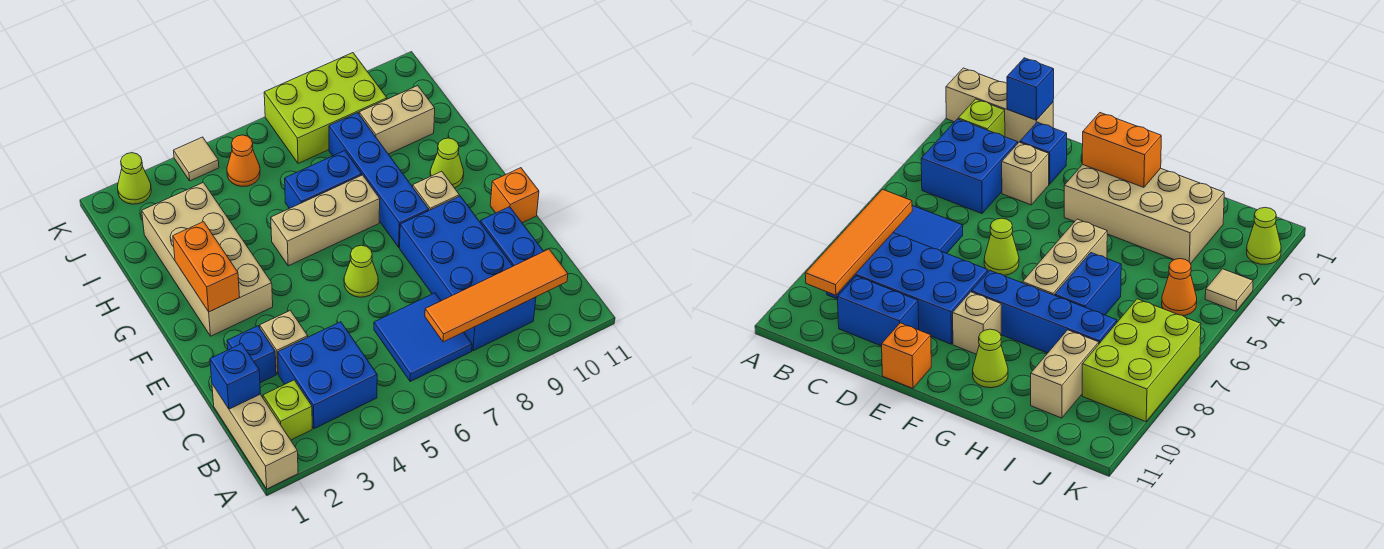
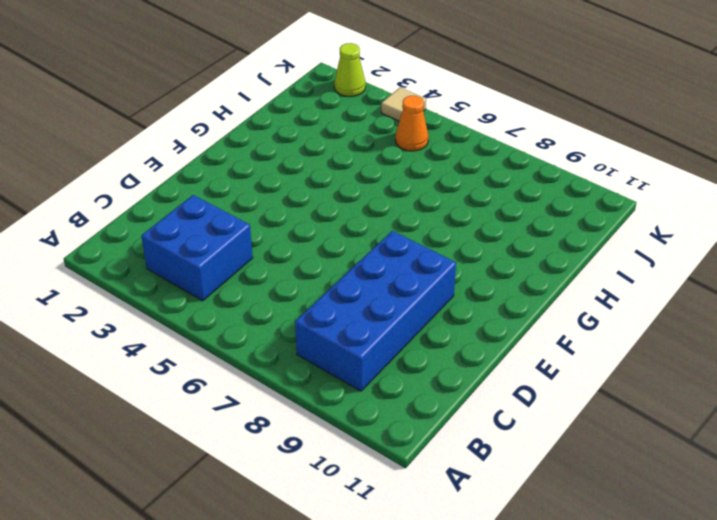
none -> tan brick A1:C1 level 1
none -> lime brick B2 level 1
none -> blue tile B6:C7 level 1

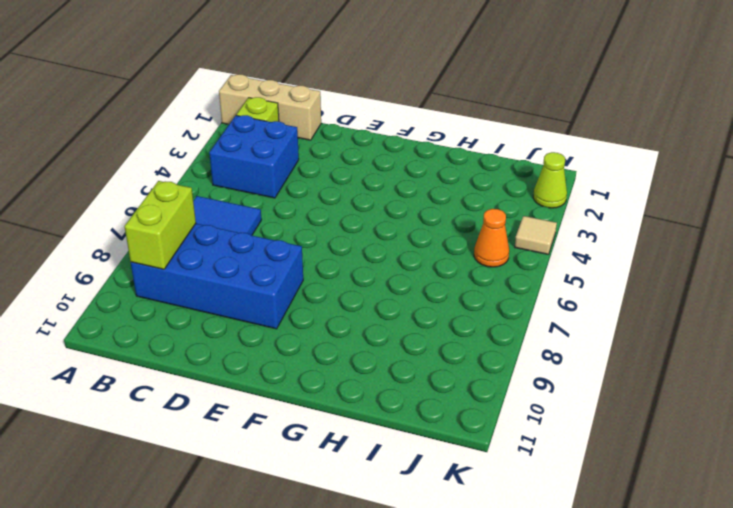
lime brick B8:B9 level 2 -> orange tile B7:B10 level 2
none -> blue brick C10:D10 level 1
none -> blue brick D2 level 1
none -> tan brick D3 level 1

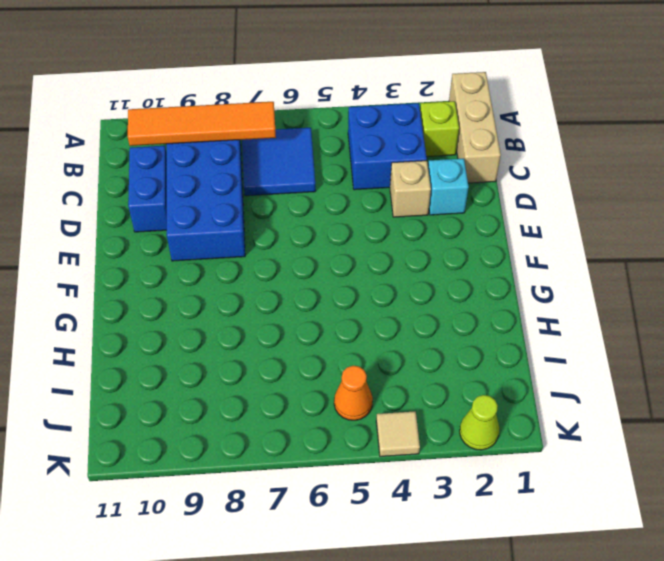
cyan brick D2 level 1 -> blue brick D2 level 1
none -> lime cone E6 level 1
none -> orange brick E11 level 1
none -> tan brick F2:I3 level 1

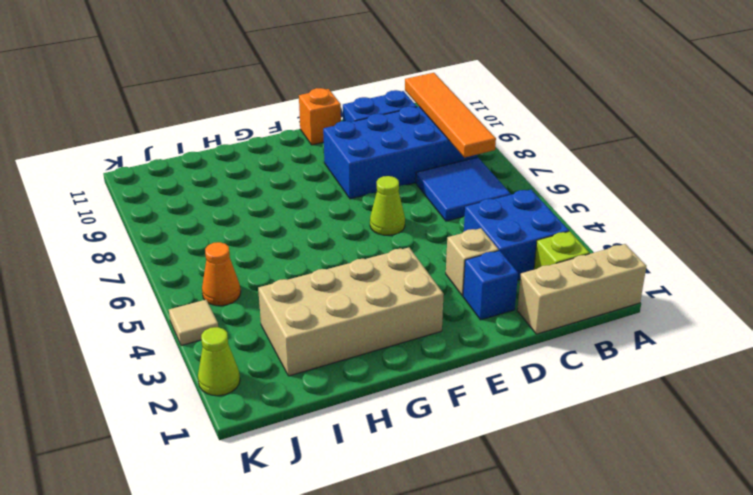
none -> blue brick F8:I8 level 1
none -> tan brick F9 level 1
none -> tan brick G5:G7 level 1

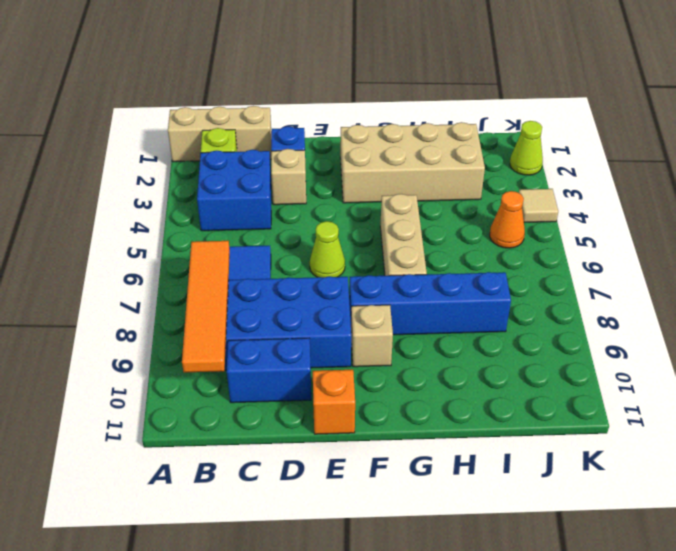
none -> lime cone G10 level 1
none -> blue brick H6:H7 level 1
none -> tan brick I9:I10 level 1

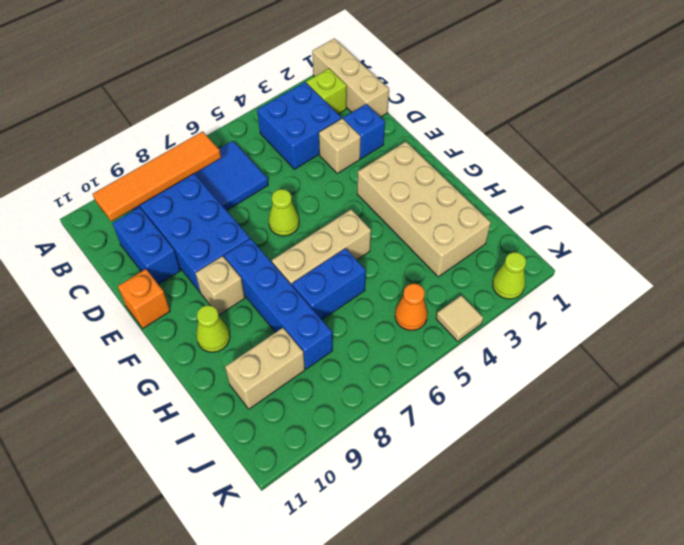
none -> lime brick J7:K9 level 1
none -> blue brick C1 level 2
none -> orange brick F2:G2 level 2

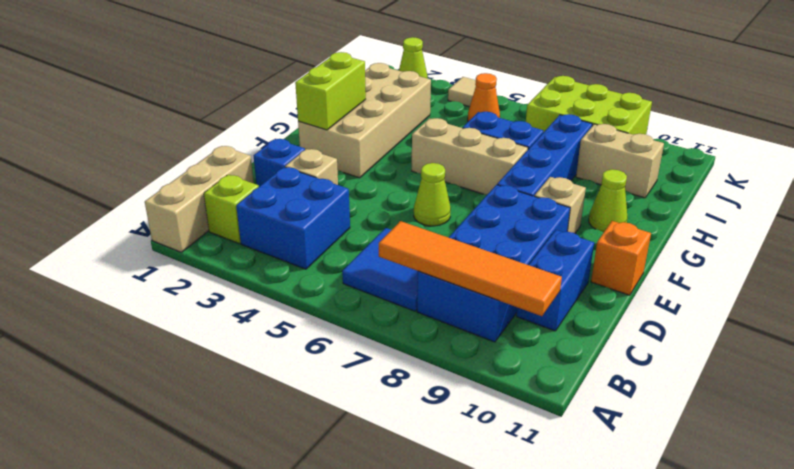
lime brick F2:G2 level 2 -> orange brick F2:G2 level 2
none -> blue brick C1 level 2

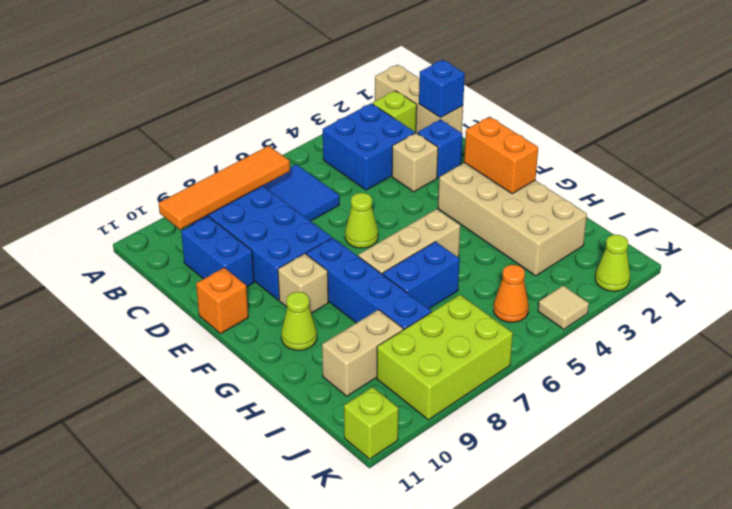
lime brick K11 level 1 -> none

